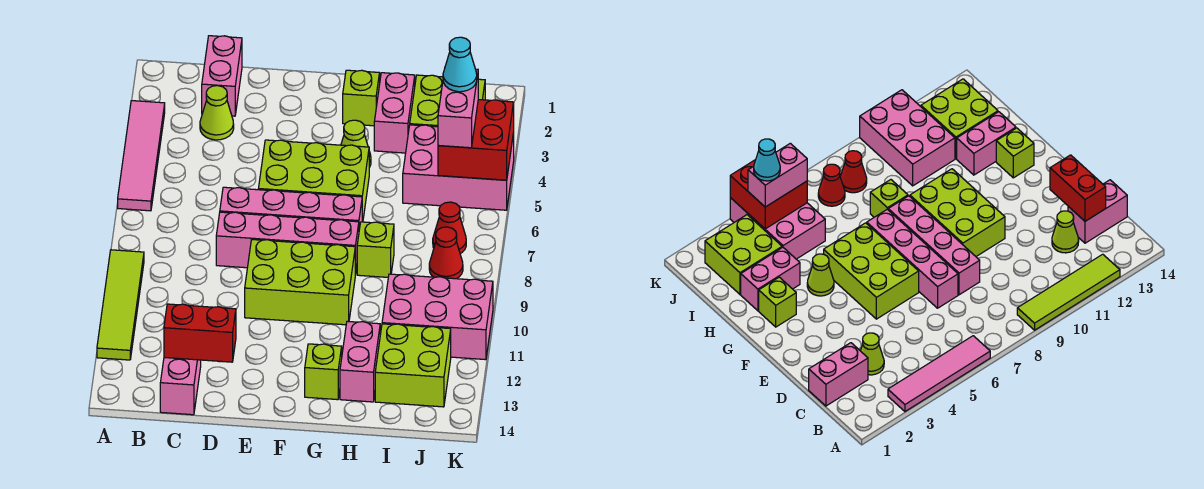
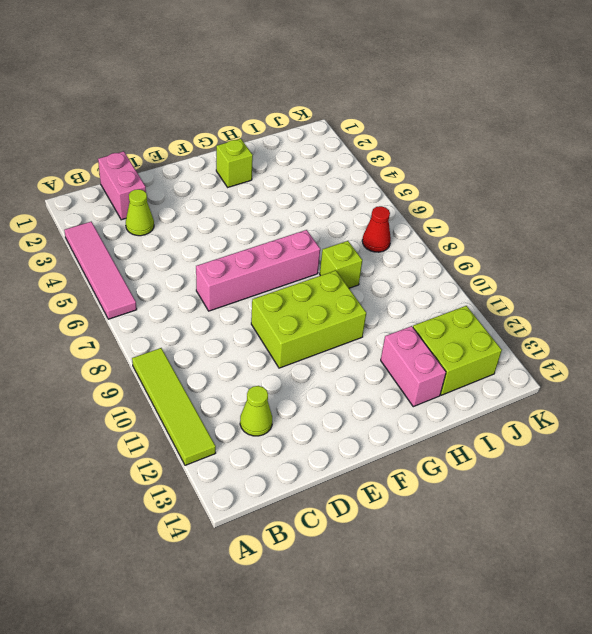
none -> pink brick C13:C14 level 1
none -> pink brick D8:G8 level 1
none -> lime brick E5:G6 level 1

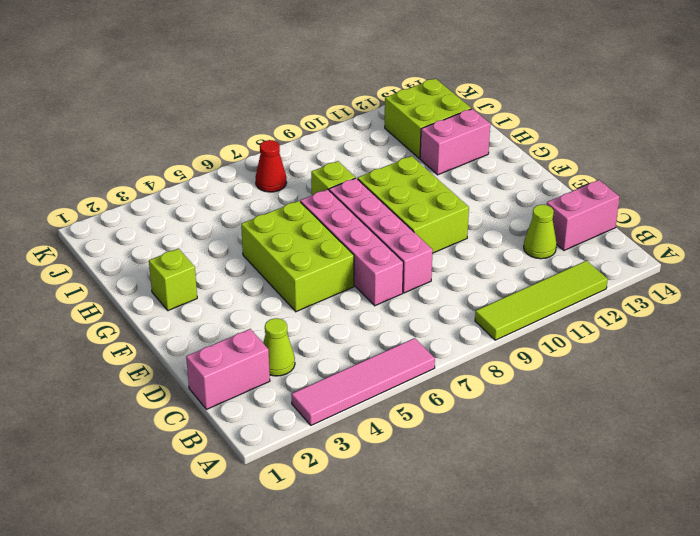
none -> lime cone G4 level 1
none -> lime brick G13 level 1
none -> pink brick H2:H3 level 1

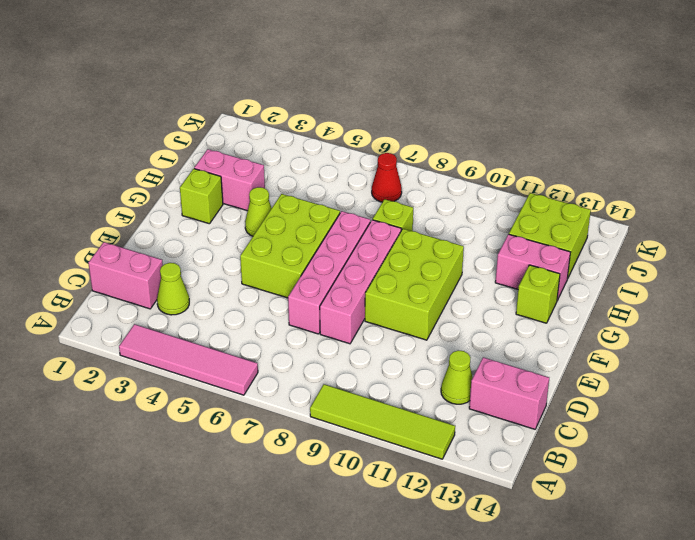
none -> lime brick I2:J3 level 1
none -> pink brick I4:K5 level 1
none -> pink brick I10:K11 level 1

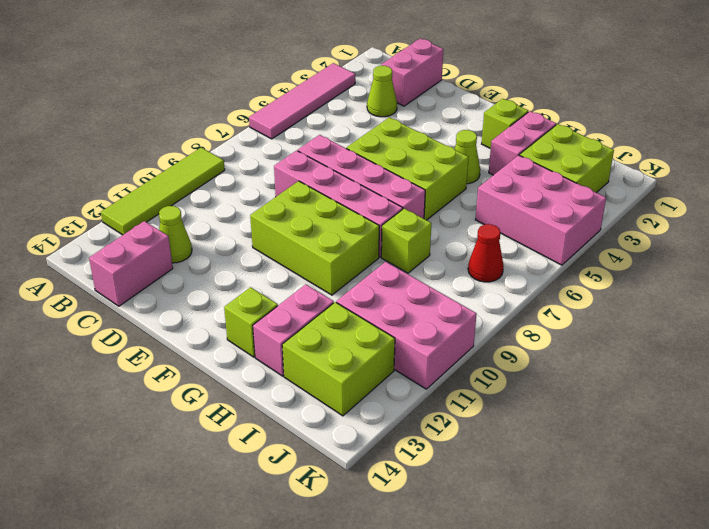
none -> red cone J8 level 1
none -> red brick C13:D13 level 2
none -> red brick J4:K5 level 2

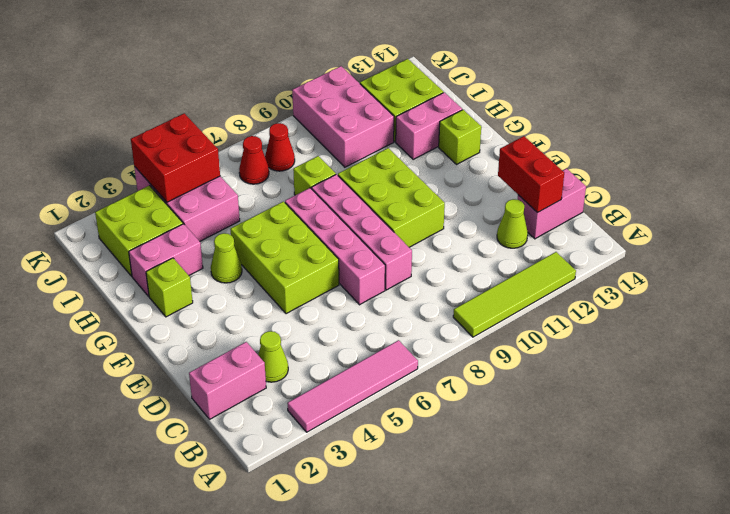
none -> pink brick J4:J5 level 3
none -> cyan cone J4 level 4

